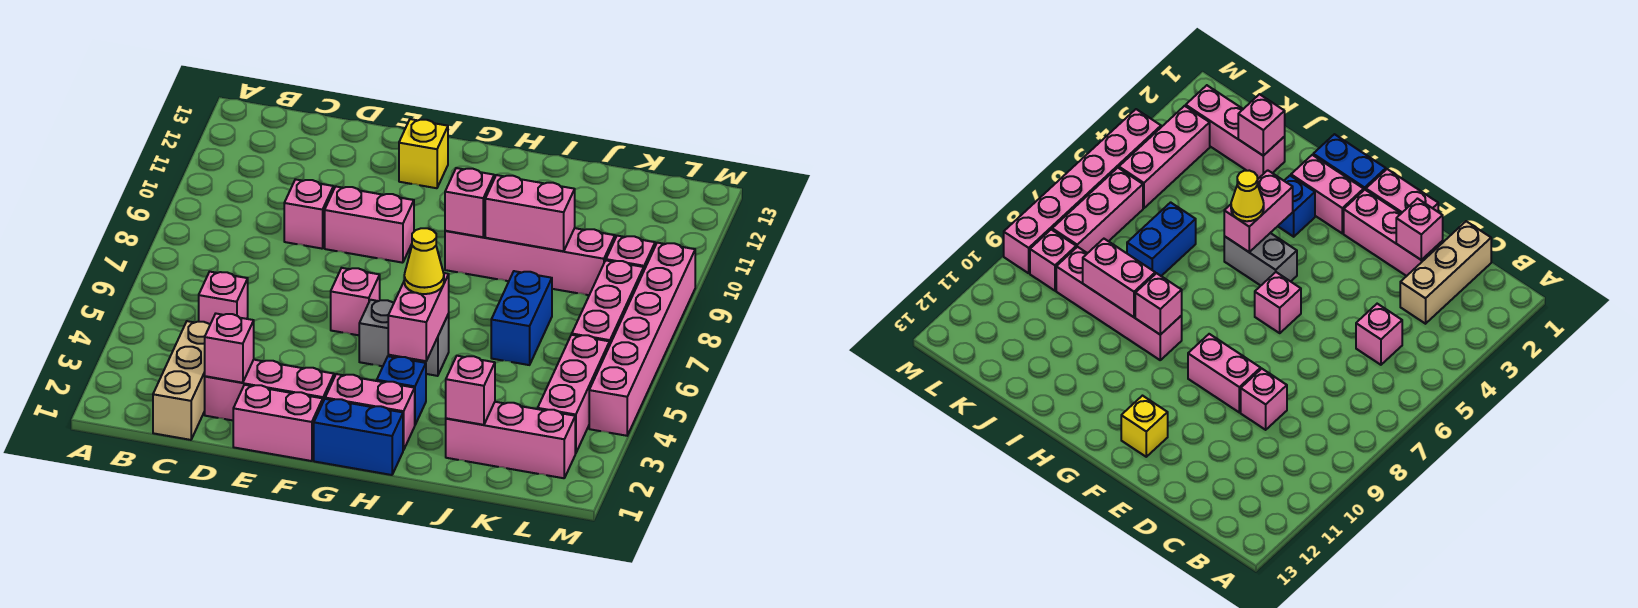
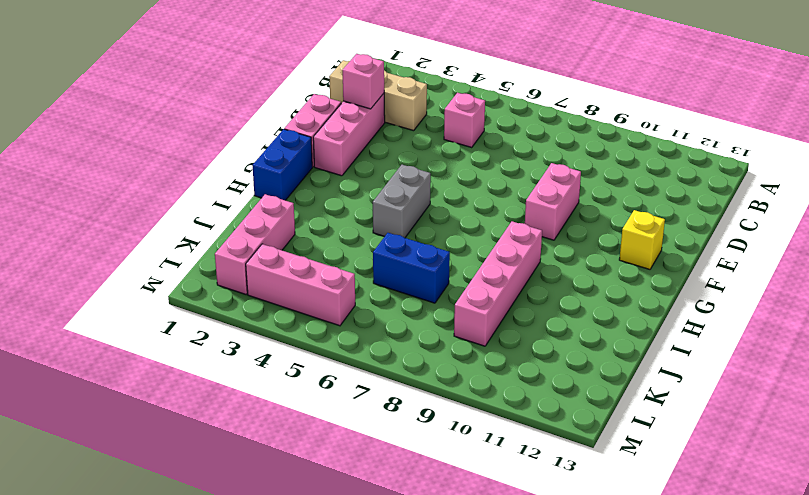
none -> pink brick D9 level 1
none -> pink brick F6 level 1
none -> pink brick G2:H2 level 1

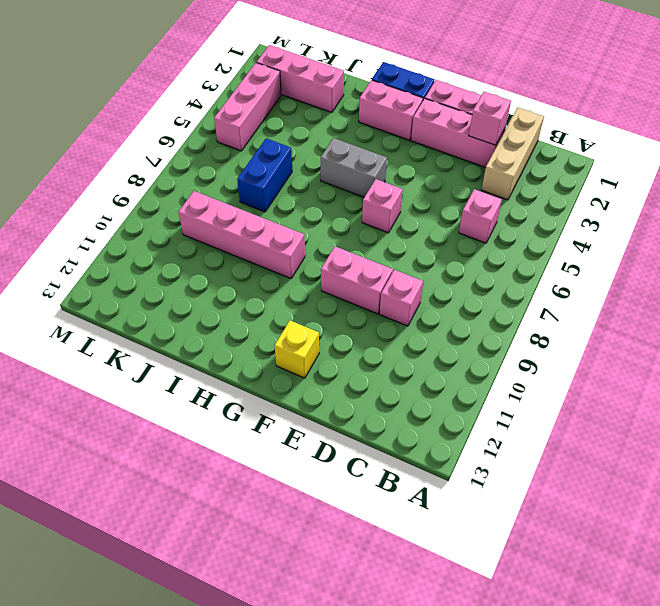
none -> blue brick H3 level 1
none -> pink brick L6:L8 level 1
none -> pink brick L9 level 1

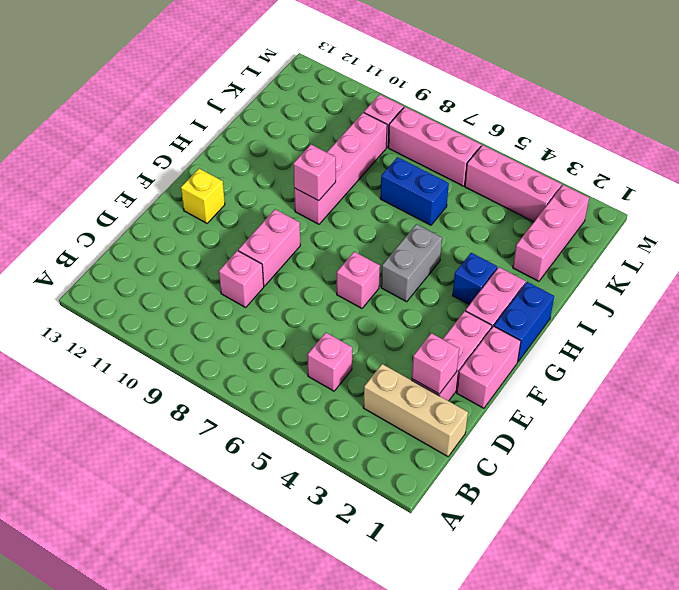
none -> pink brick M4:M9 level 1
none -> pink brick H4:H5 level 2
none -> pink brick I9:J9 level 2

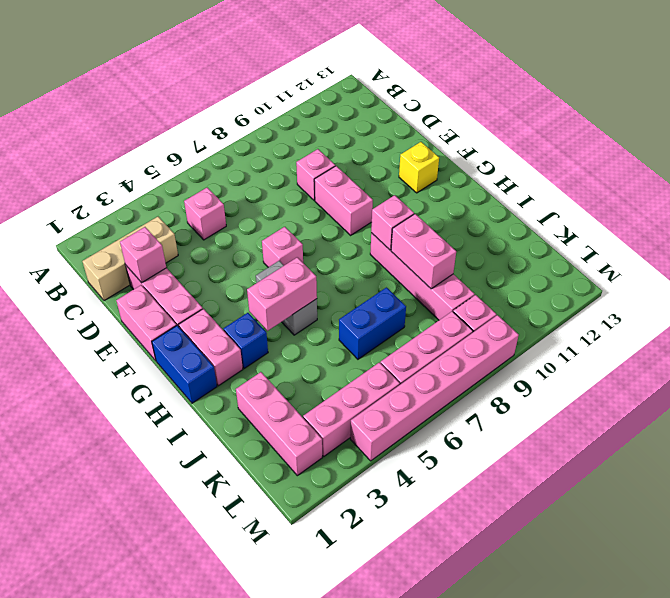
none -> pink brick J2 level 2
none -> yellow cone H5 level 3

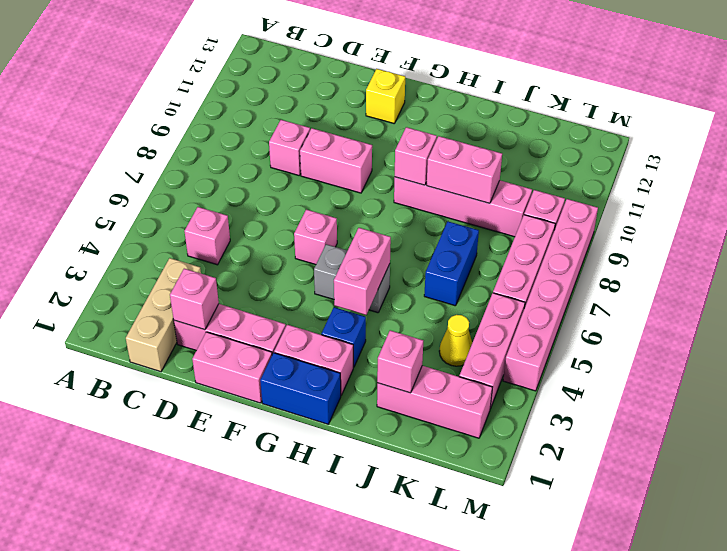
yellow cone K4 level 1 -> yellow cone H5 level 3

